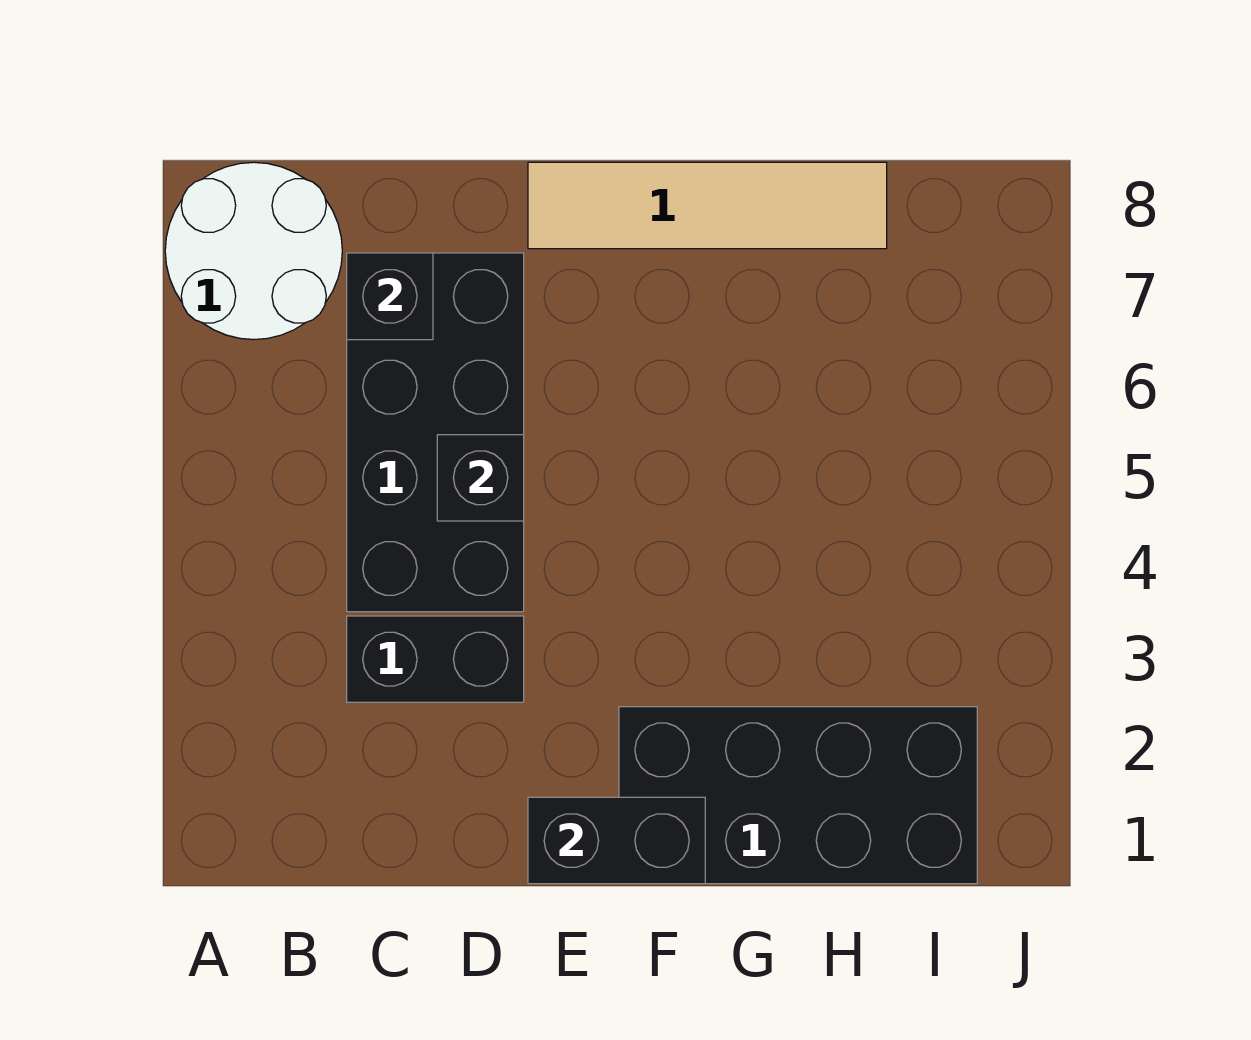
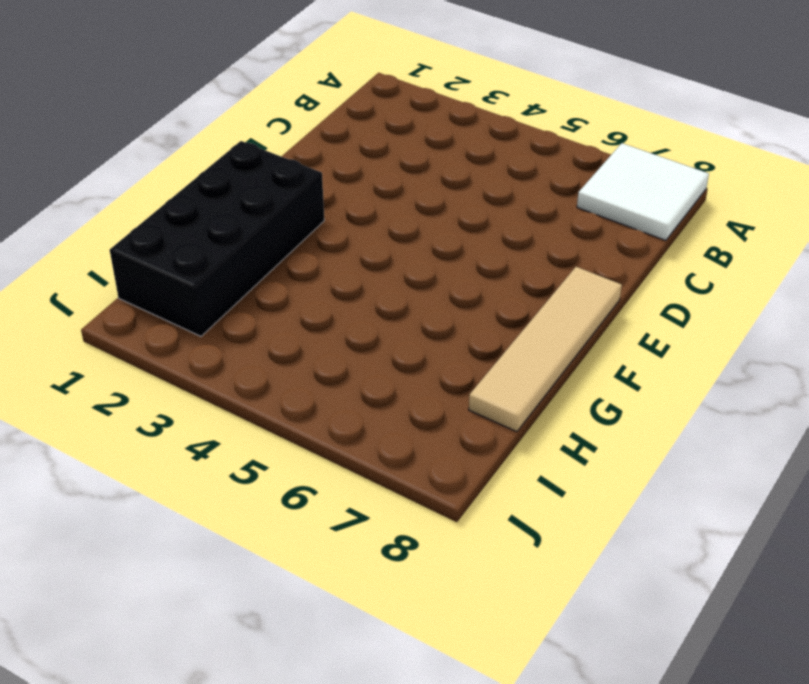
white tile A7:B8 level 1 -> white round brick A7:B8 level 1
none -> black brick C3:D3 level 1
none -> black brick C4:D7 level 1

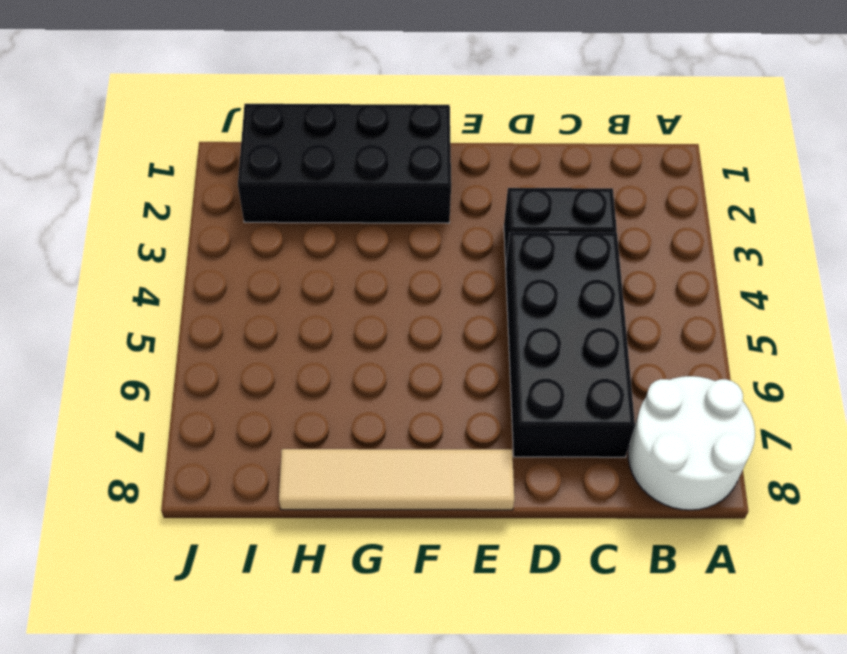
none -> black brick C7 level 2
none -> black brick D5 level 2

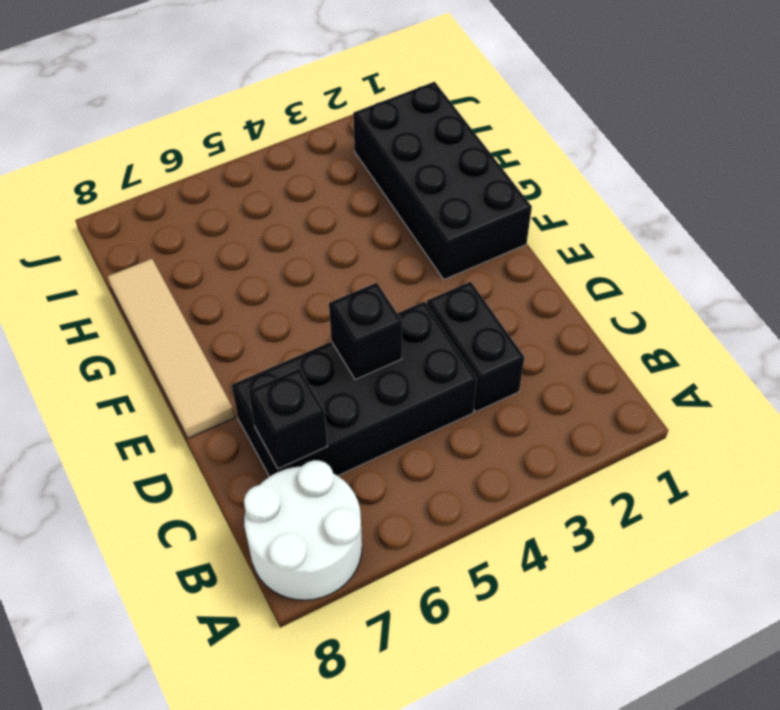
none -> black brick E1:F1 level 2

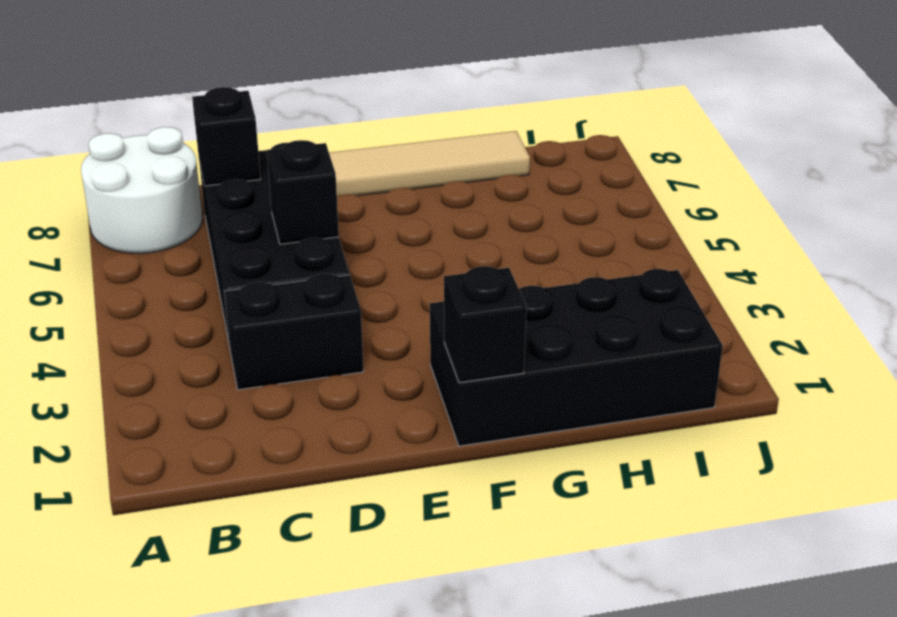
black brick F1 level 2 -> black brick E1:F1 level 2

